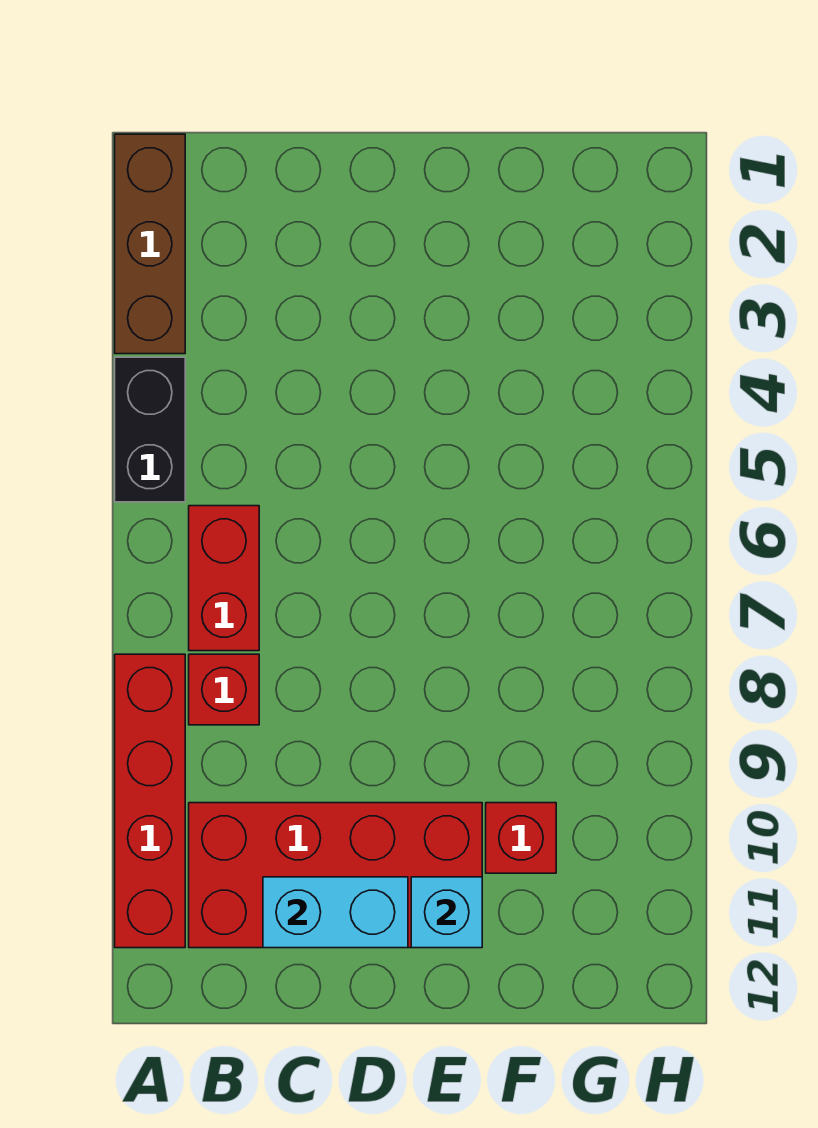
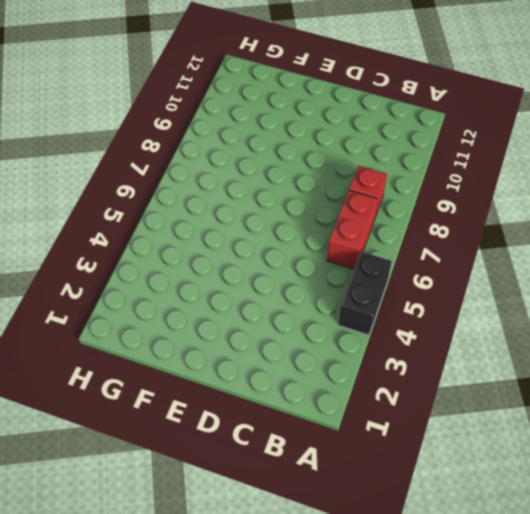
none -> brown brick A1:A3 level 1
none -> red brick A8:A11 level 1

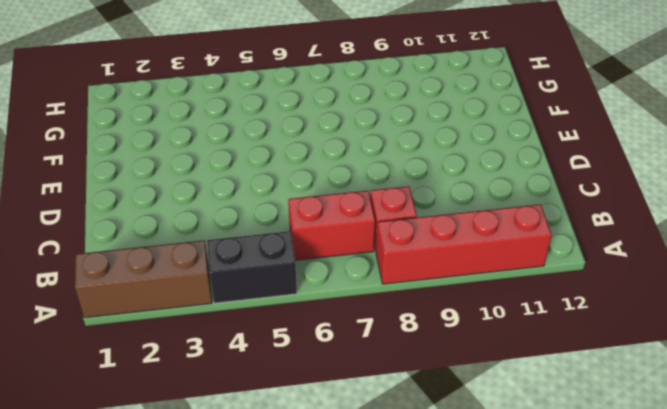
none -> red brick B10:E11 level 1
none -> red brick F10 level 1

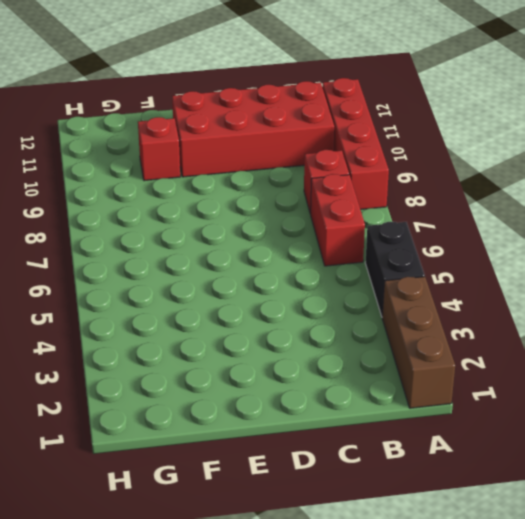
none -> cyan brick C11:D11 level 2
none -> cyan brick E11 level 2

